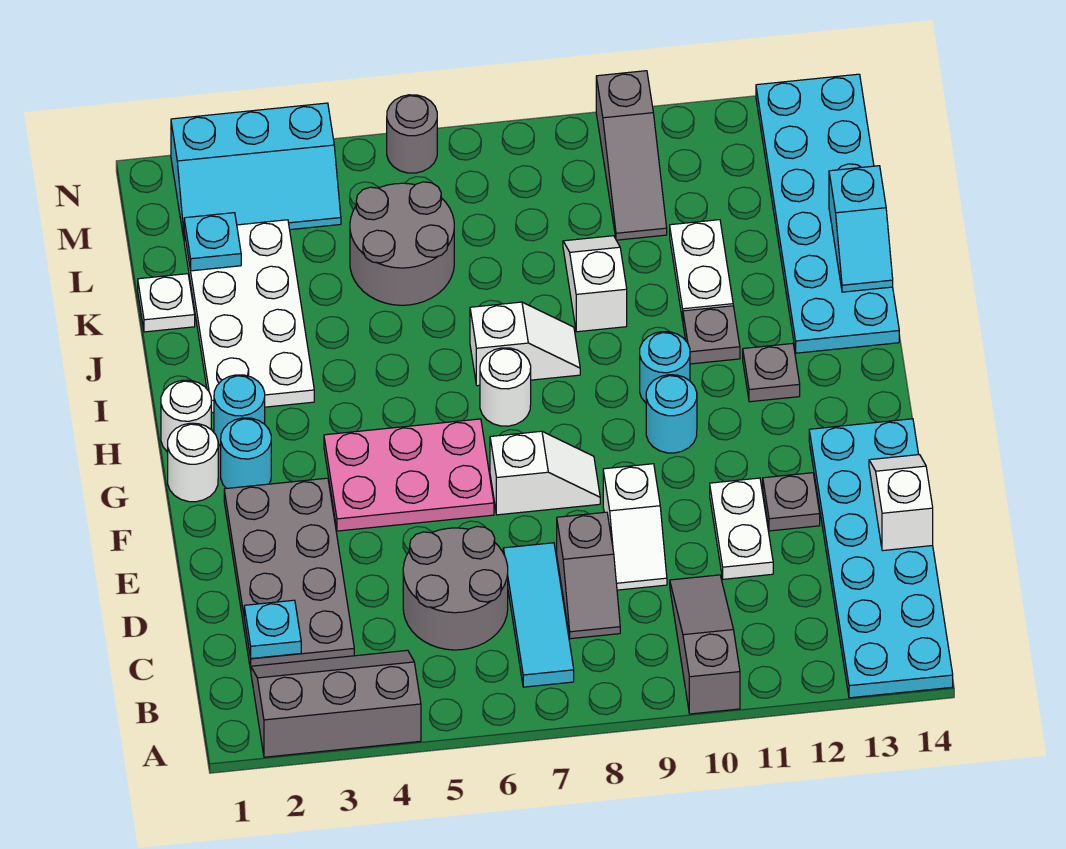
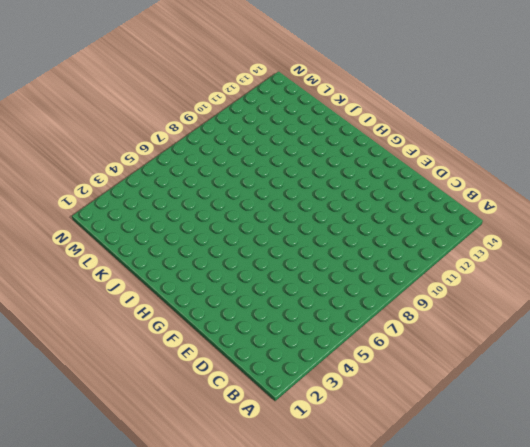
none -> grey slope A2:B4 level 1 top A
none -> grey slope A10:C10 level 1 top A
none -> cyan plate A13:F14 level 1
none -> cyan tile B7:D7 level 1

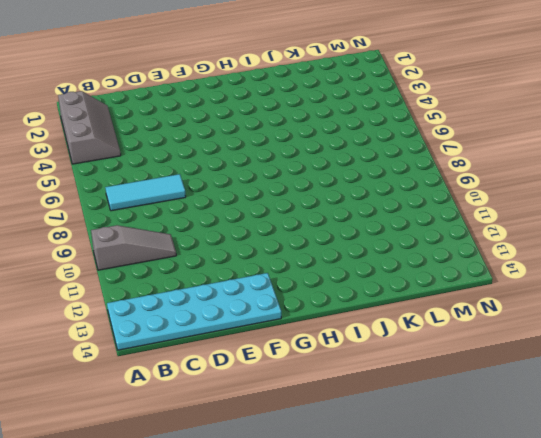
none -> grey plate C2:F3 level 1
none -> grey round brick C5:D6 level 1
none -> grey slope C8:D8 level 1 top D
none -> white slope D9:E9 level 1 top E

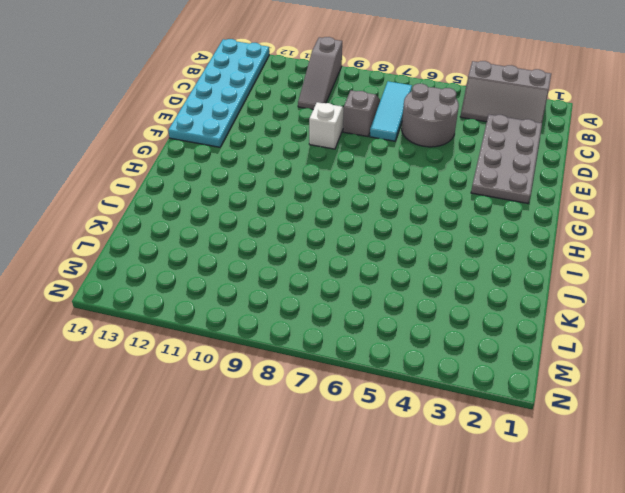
none -> white plate D11:E11 level 1
none -> grey plate E12 level 1
none -> pink plate F4:G6 level 1
none -> white slope F7:F8 level 1 top 7

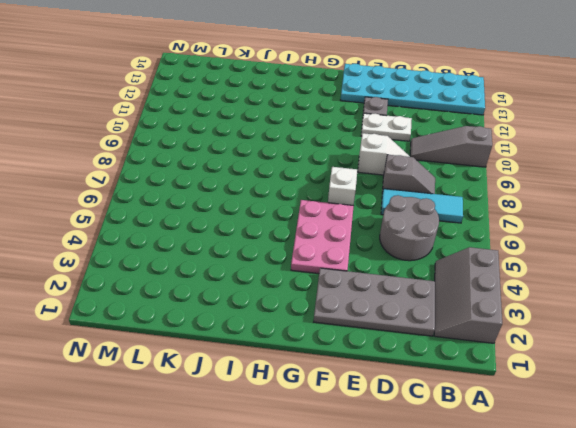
none -> white round brick G1 level 1
none -> cyan round brick G2 level 1
none -> cyan round brick G10 level 1
none -> white round brick H1 level 1

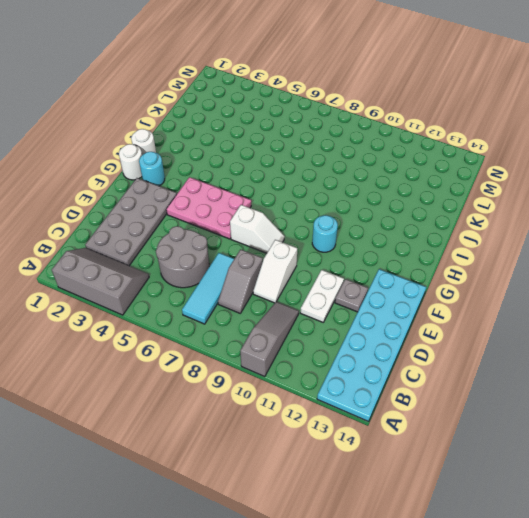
none -> cyan round brick H2 level 1
none -> white round brick H7 level 1
none -> cyan round brick H10 level 1
none -> grey plate H12 level 1

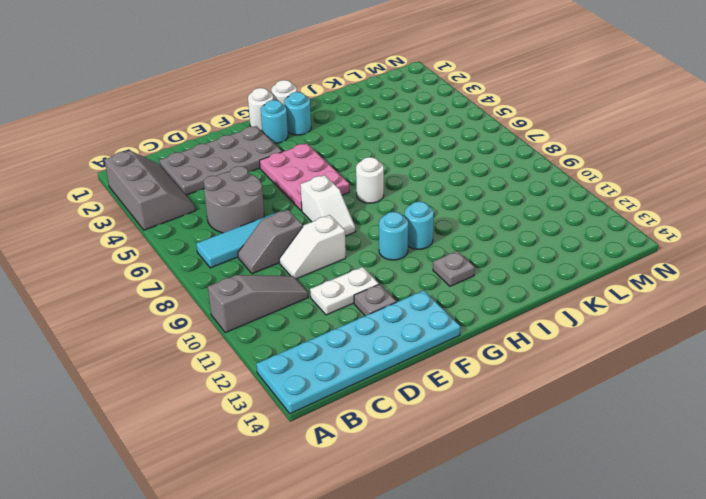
none -> white plate I2:L3 level 1
none -> white slope I7:I8 level 1 top 7
none -> grey plate I11 level 1
none -> cyan plate I13:N14 level 1

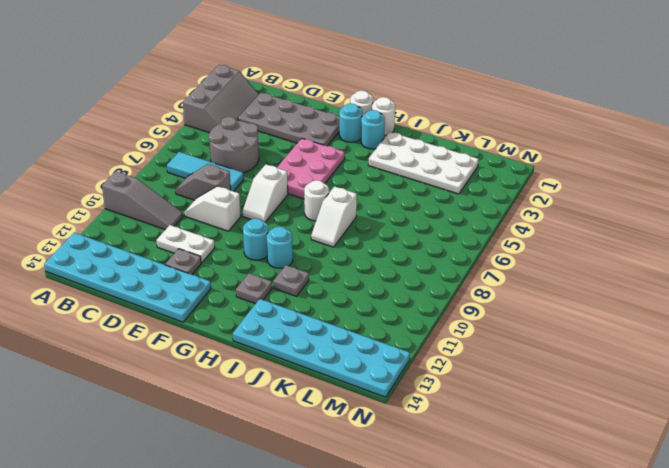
none -> white slope J9:K9 level 1 top J
none -> white plate J11:K11 level 1
none -> white plate K1 level 1
none -> grey round brick K5:L6 level 1

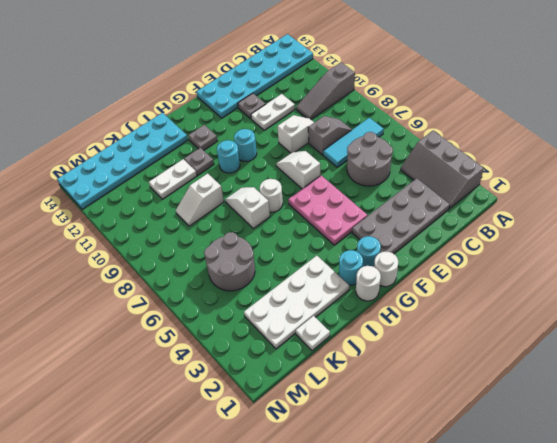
none -> grey slope L10:N10 level 1 top N
none -> cyan slope M2:N4 level 1 top N
none -> grey round brick N6 level 1
none -> cyan plate C2 level 2

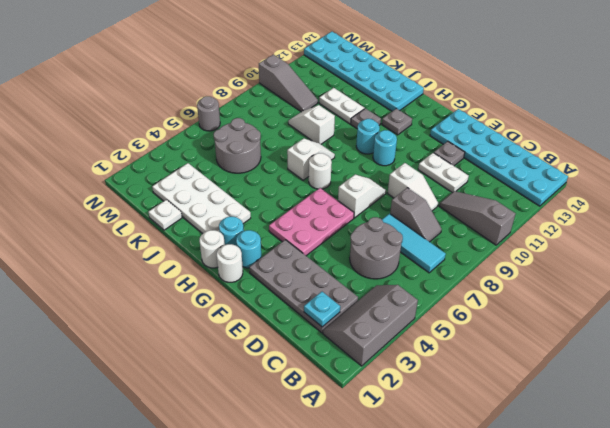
none -> cyan slope M2:N4 level 1 top N
none -> white slope D14:E14 level 2 top D
none -> cyan slope J14:K14 level 2 top K
none -> cyan plate L2 level 2

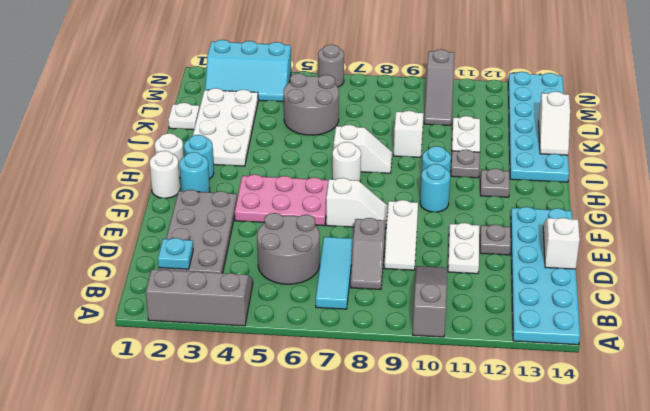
white slope J14:K14 level 2 top K -> cyan slope J14:K14 level 2 top K
none -> cyan plate L2 level 2

